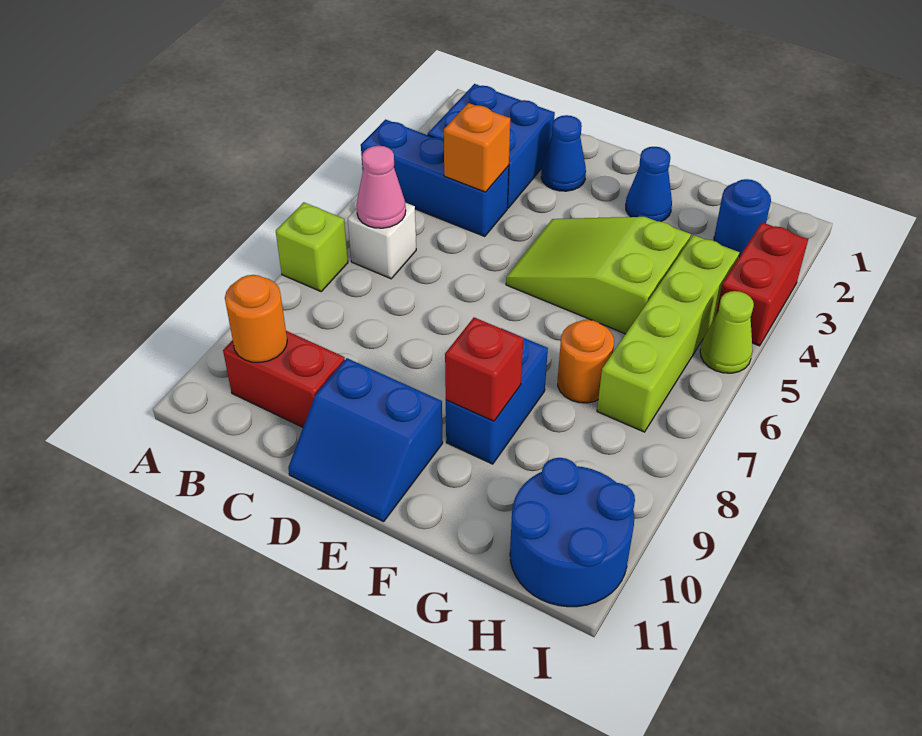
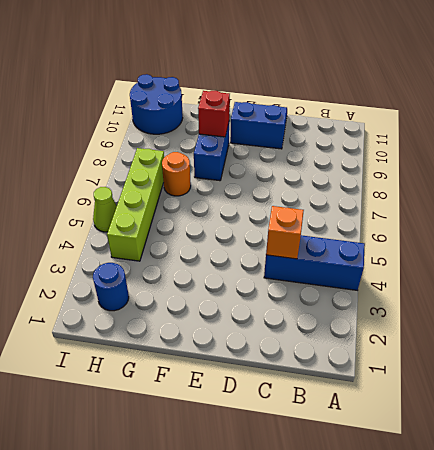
none -> lime brick A7 level 1
none -> blue brick B2:C3 level 1
none -> white brick B6 level 1

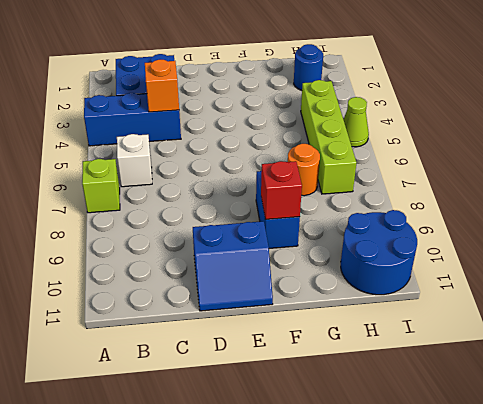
none -> red brick B10:C10 level 1
none -> blue cone D2 level 1
none -> lime slope E4:G5 level 1 top G

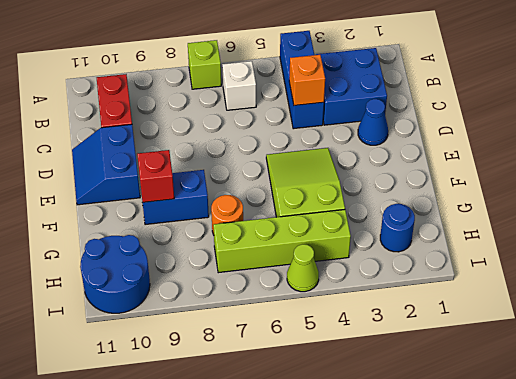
none -> blue cone F2 level 1
none -> red brick I3:I4 level 1
none -> pink cone B6 level 2

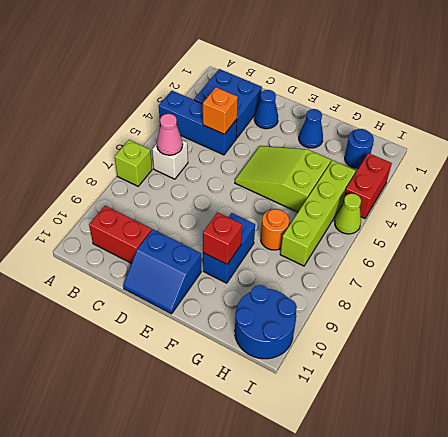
none -> orange round brick B10 level 2

